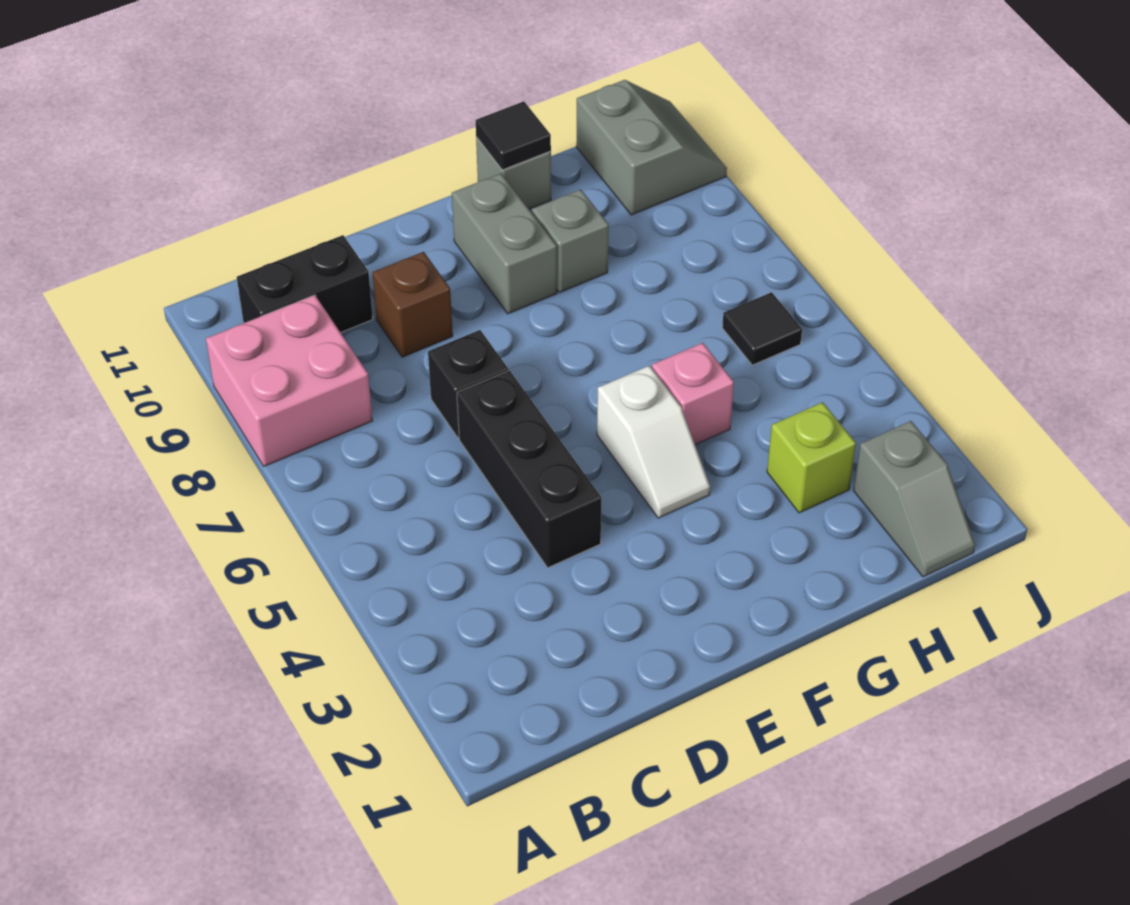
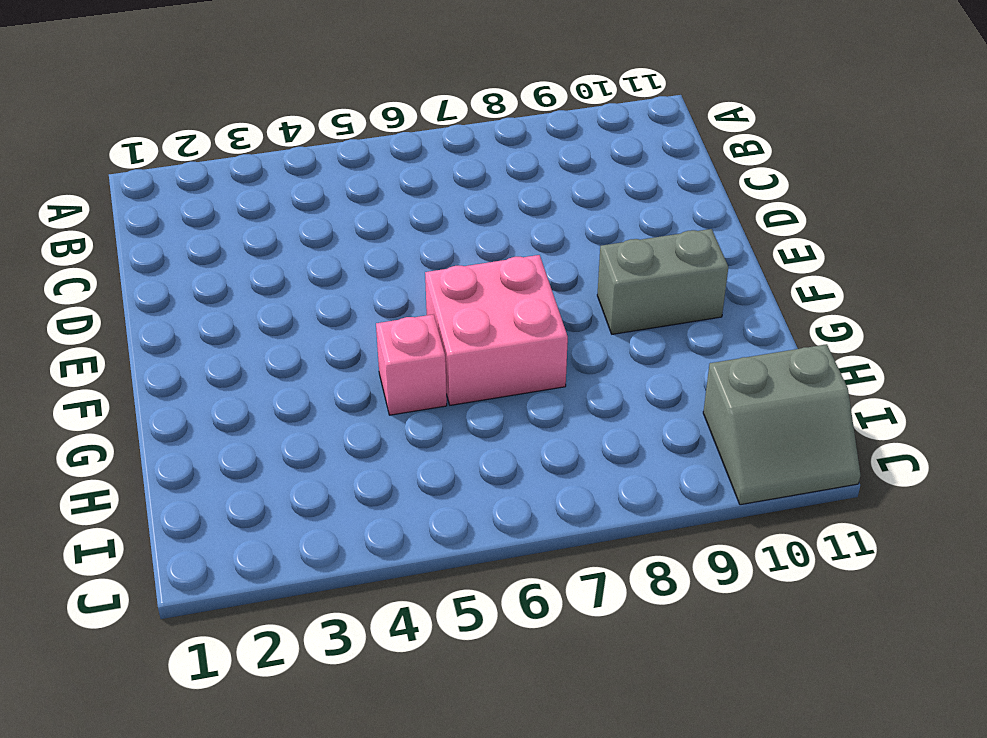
pink brick F6:G7 level 1 -> pink brick A8:B9 level 1
none -> black brick B10:C10 level 1
none -> black brick D4:D6 level 1
none -> black brick D7 level 1

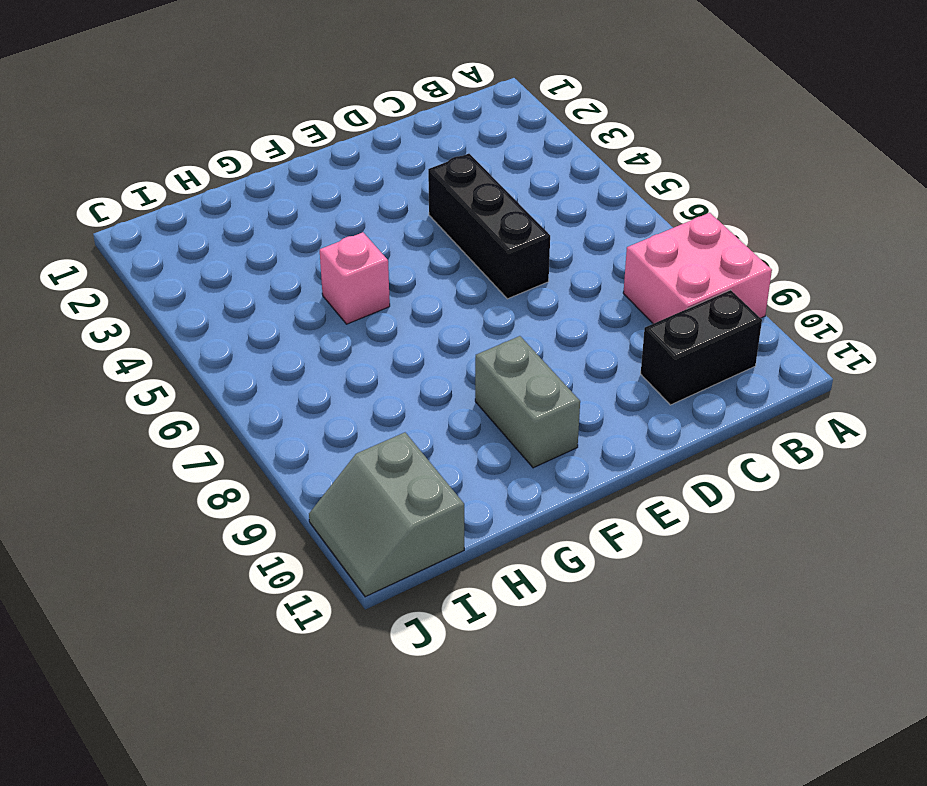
none -> black brick D7 level 1
none -> brown brick D9 level 1
none -> white slope F4:F5 level 1 top 5

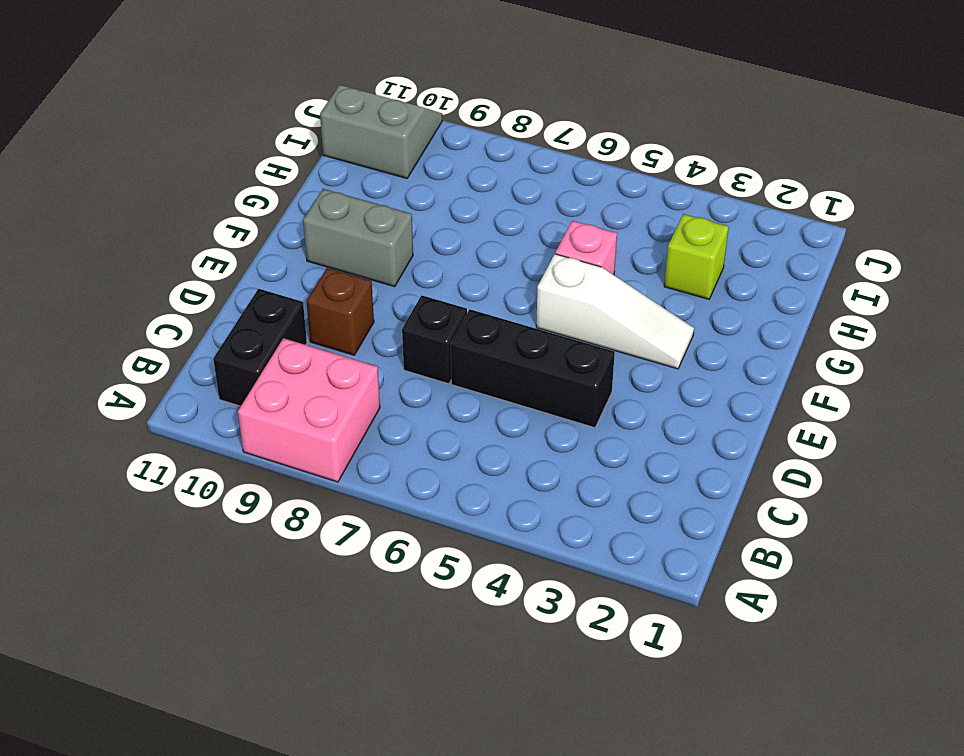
white slope F3:F5 level 1 top 5 -> white slope F4:F5 level 1 top 5
none -> grey brick G9 level 1
none -> grey brick G11 level 1
none -> grey slope I1:I2 level 1 top 2

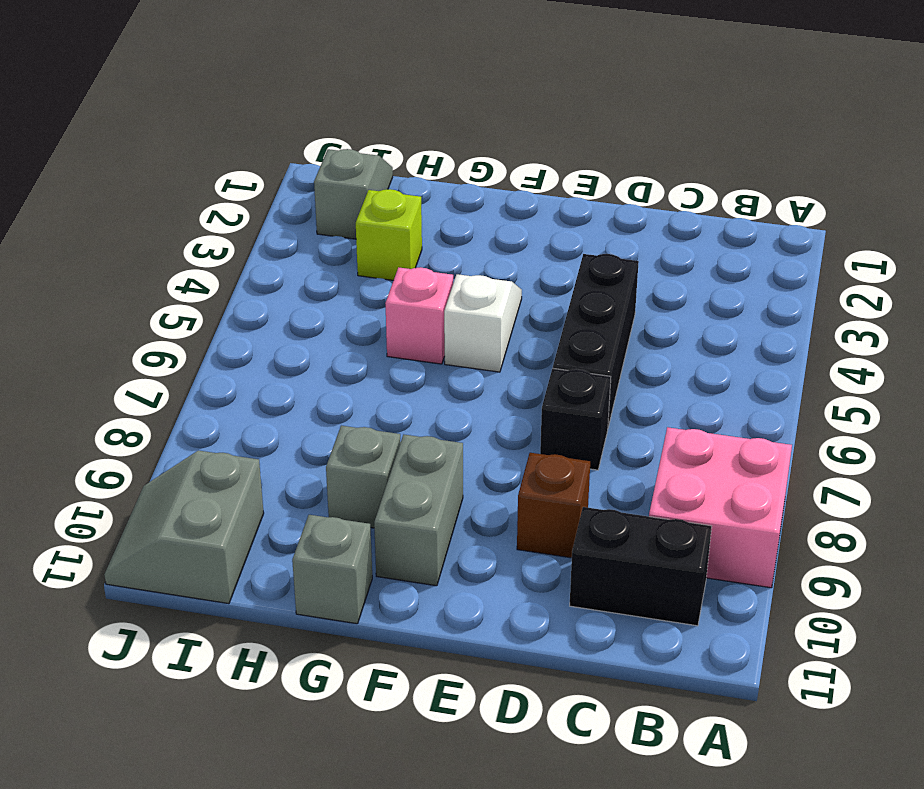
none -> black tile I6 level 1
none -> black tile G11 level 2

